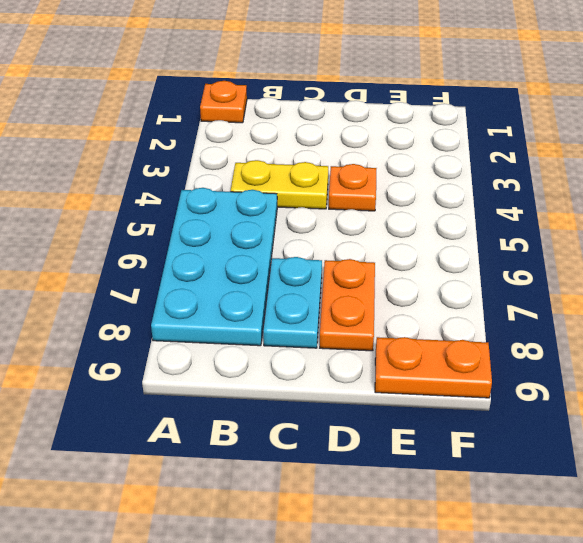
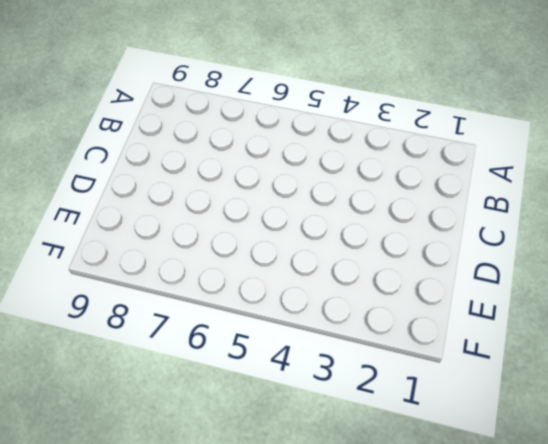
none -> orange plate A1 level 1
none -> cyan plate A5:B8 level 1

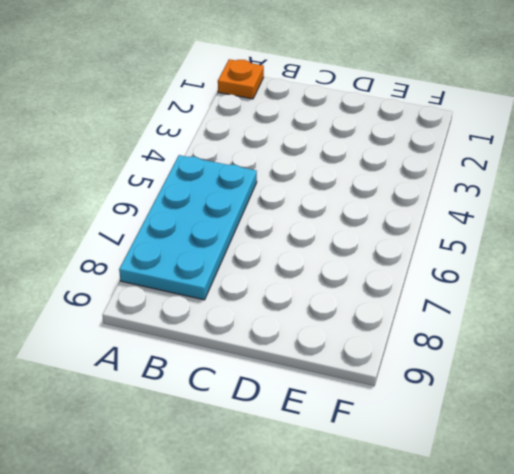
none -> yellow plate B4:C4 level 1
none -> cyan plate C7:C8 level 1

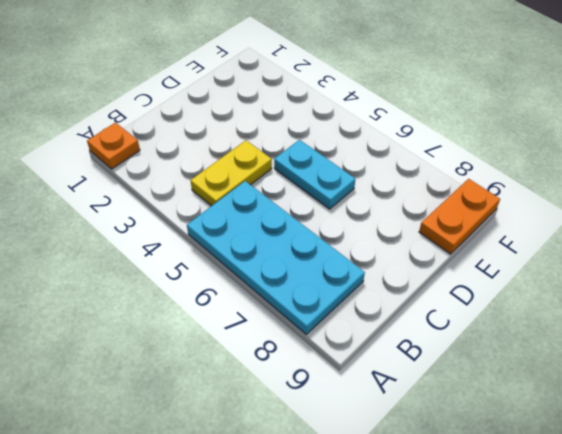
cyan plate D5:D6 level 1 -> cyan plate C7:C8 level 1
none -> orange plate D4 level 1
none -> orange plate D7:D8 level 1

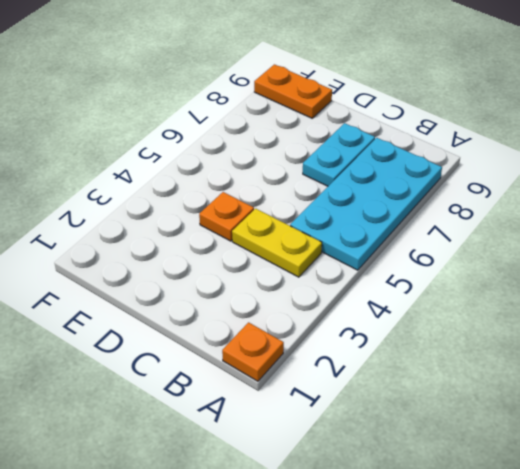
none -> orange plate D7:D8 level 1

